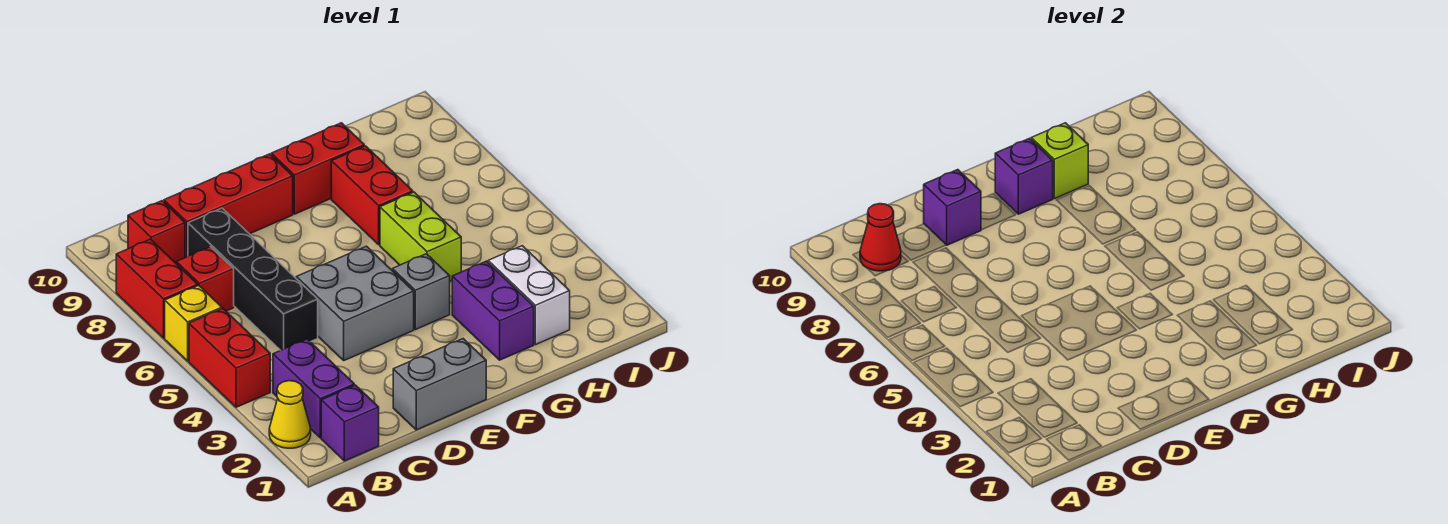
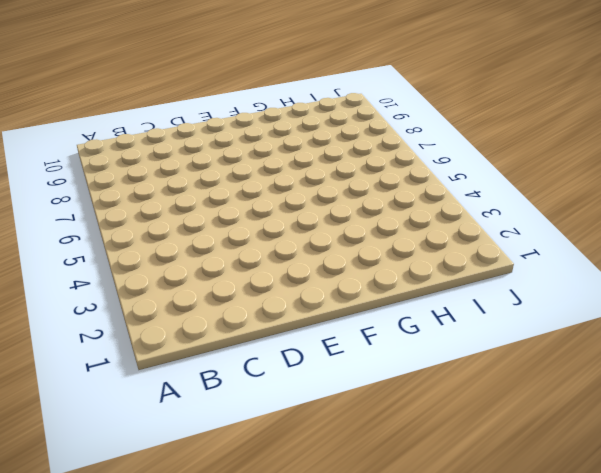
none -> yellow cone A2 level 1
none -> red brick A4:A5 level 1
none -> yellow brick A6 level 1

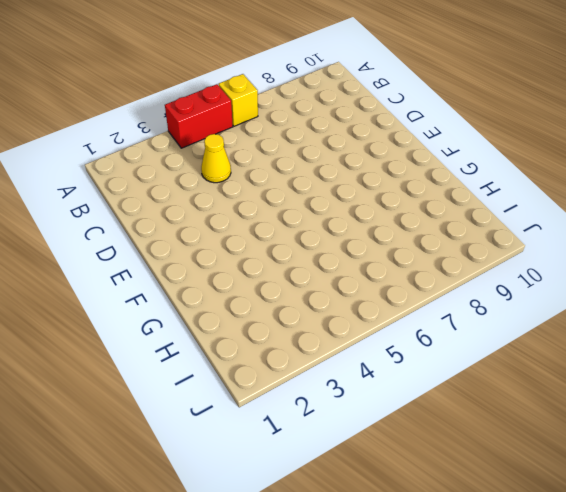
yellow cone C4 level 1 -> yellow cone A2 level 1
none -> red brick A7:A8 level 1
none -> purple brick B1 level 1
none -> purple brick B2:B3 level 1

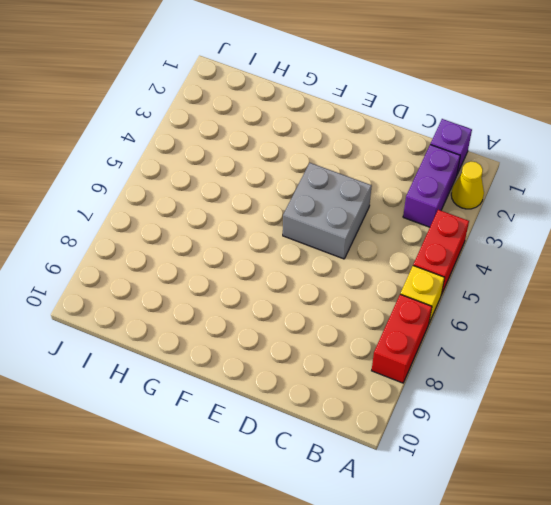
none -> red brick B7 level 1
none -> red brick B9 level 1
none -> black brick C5:C8 level 1

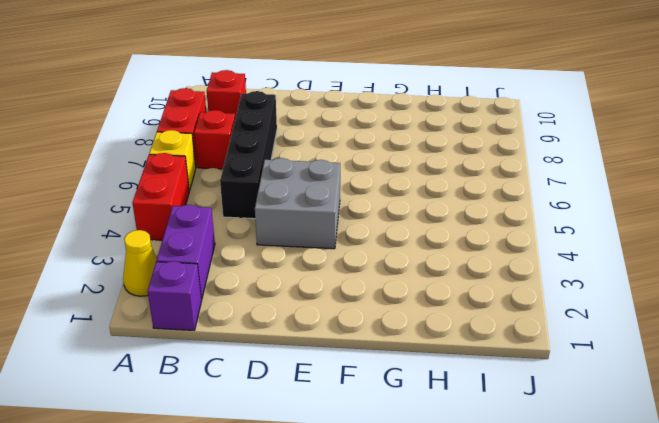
none -> red brick C9:E9 level 1
none -> grey brick D1:E1 level 1
none -> grey brick F4 level 1

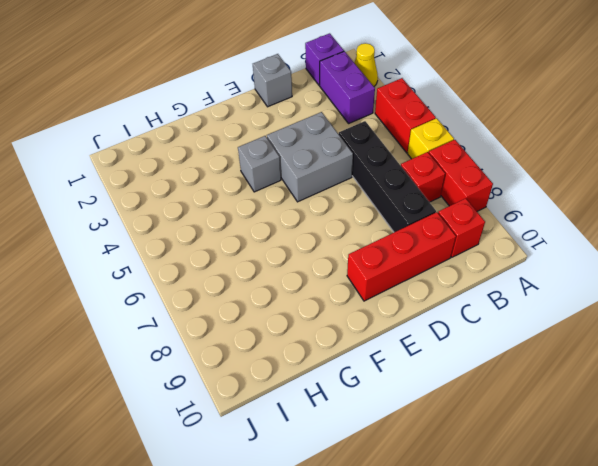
grey brick D1 level 1 -> grey brick D1:E1 level 1
none -> red brick F9:G9 level 1
none -> purple brick G2:G3 level 1
none -> lime brick G5:G6 level 1

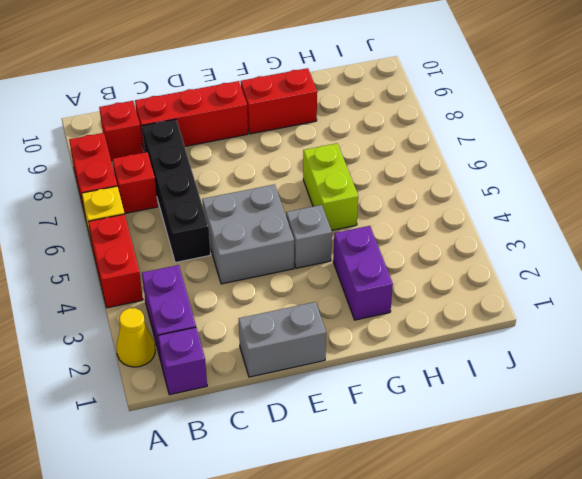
none -> red brick G7:G8 level 1
none -> white brick H2:H3 level 1
none -> red cone B9 level 2

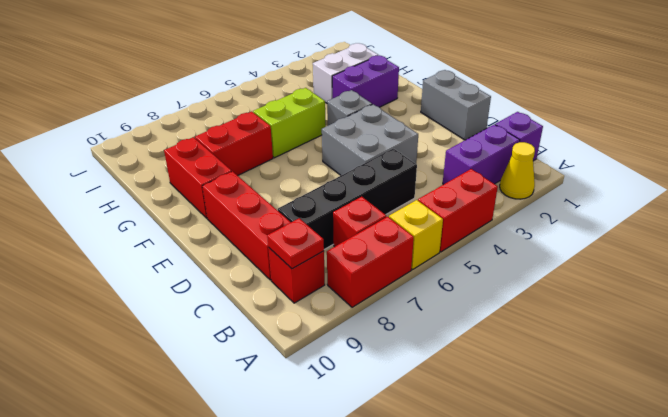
red plate B9 level 2 -> red cone B9 level 2
none -> purple brick D9 level 2
none -> purple brick F9 level 2
none -> lime brick G9 level 2

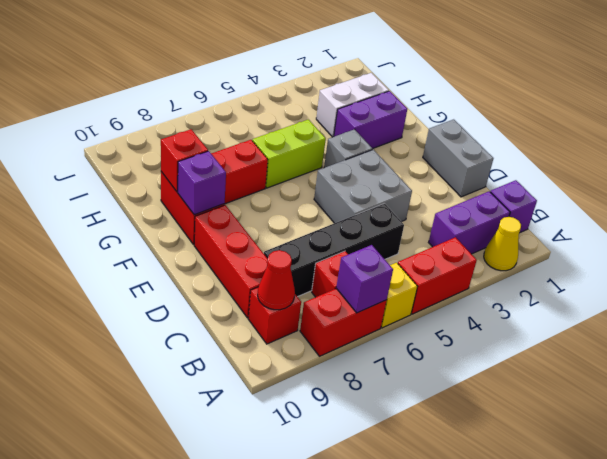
purple brick A7 level 2 -> purple brick D9 level 2
red brick G9 level 2 -> lime brick G9 level 2

